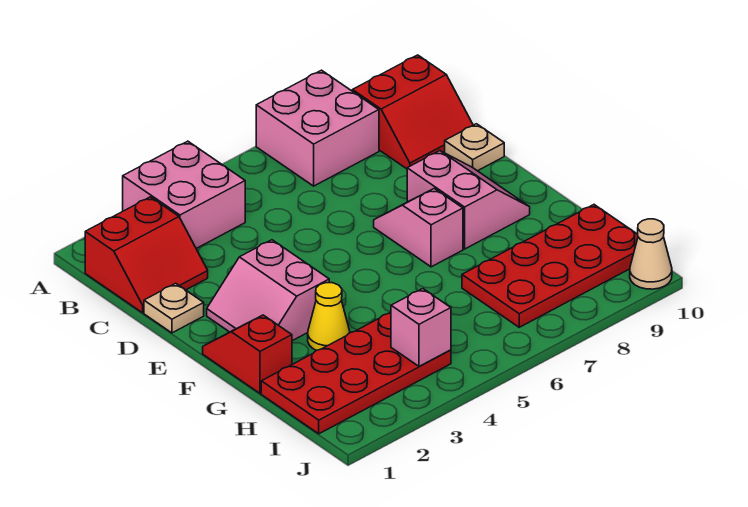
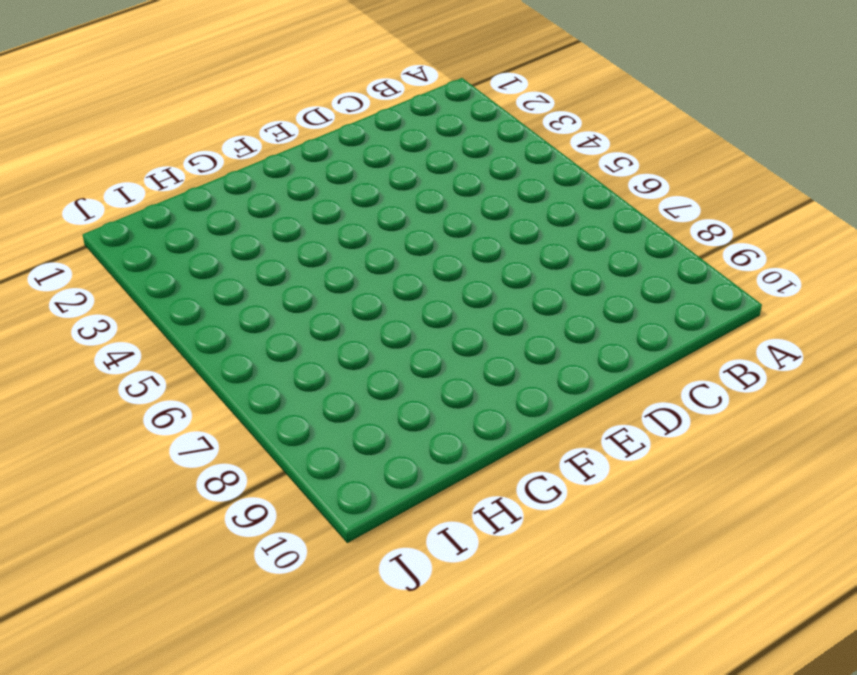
none -> pink brick A3:B4 level 1
none -> pink brick A7:B8 level 1
none -> red slope B1:C2 level 1 top B

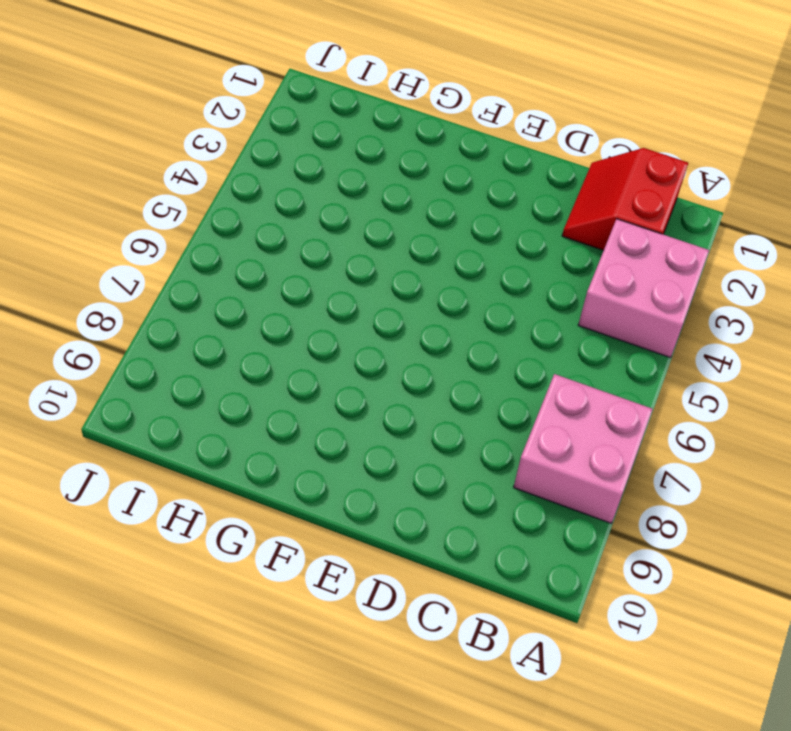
none -> red slope B9:C10 level 1 top B
none -> tan plate D1 level 1
none -> tan plate D10 level 1

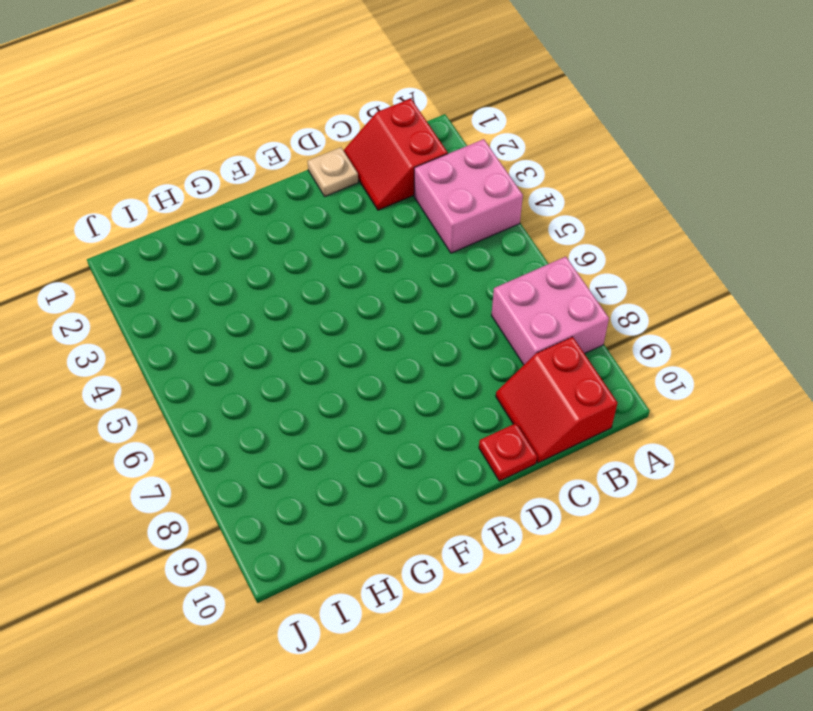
red plate D10 level 1 -> tan plate D10 level 1
none -> pink slope E2:F3 level 1 top 3
none -> pink slope E7:F7 level 1 top F
none -> pink slope E8:F9 level 1 top 8

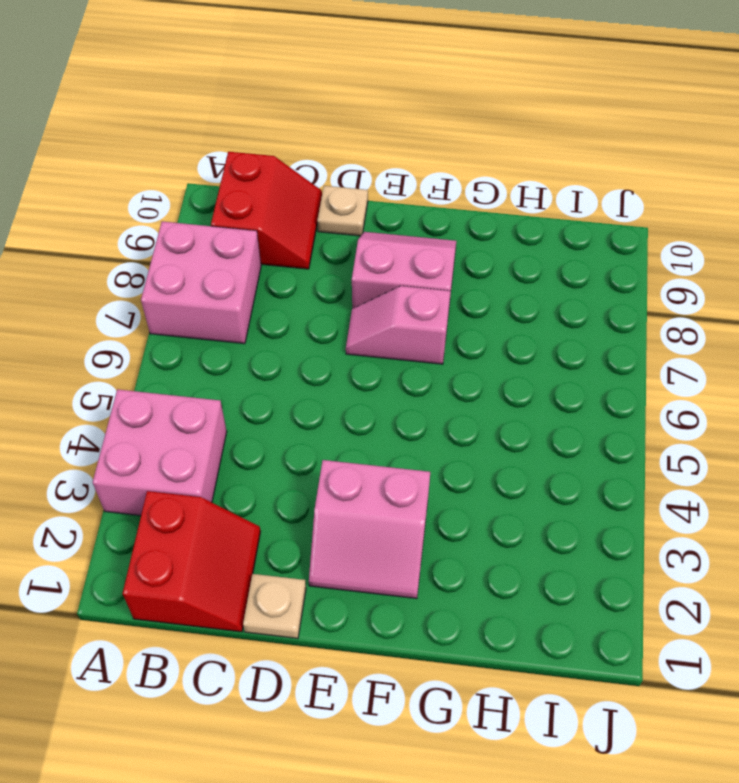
none -> red slope F1:G1 level 1 top G
none -> yellow cone G3 level 1
none -> red plate H1:I4 level 1

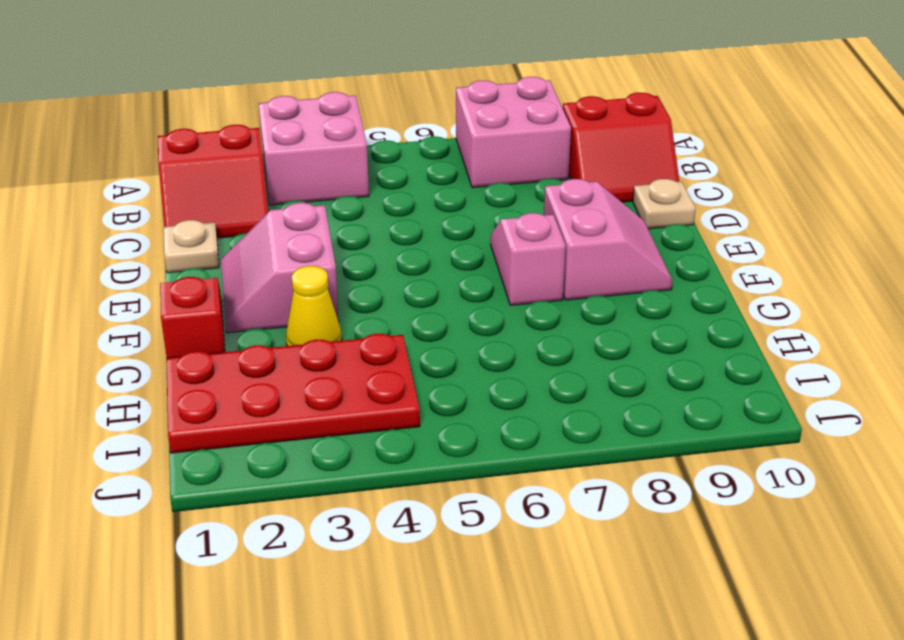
none -> red plate H7:I10 level 1
none -> tan cone J10 level 1
none -> pink brick I4 level 2

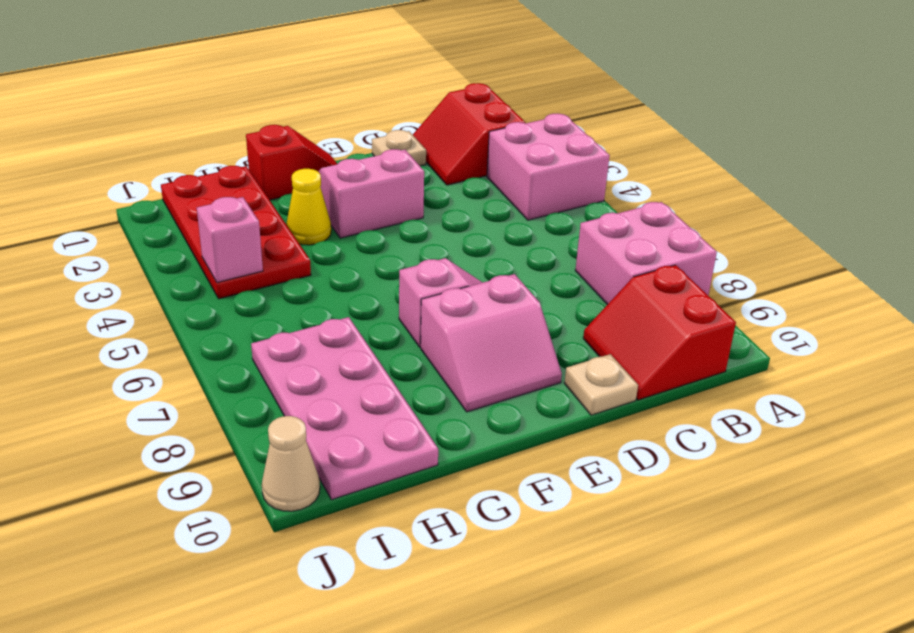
pink plate H7:I10 level 1 -> red plate H7:I10 level 1

